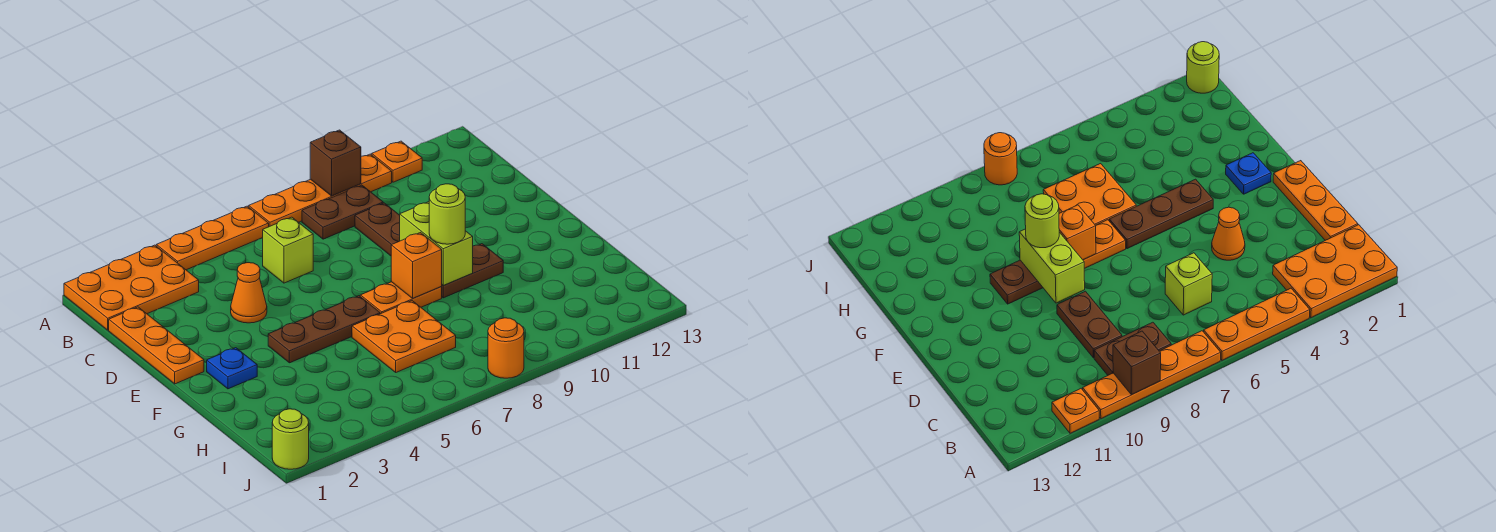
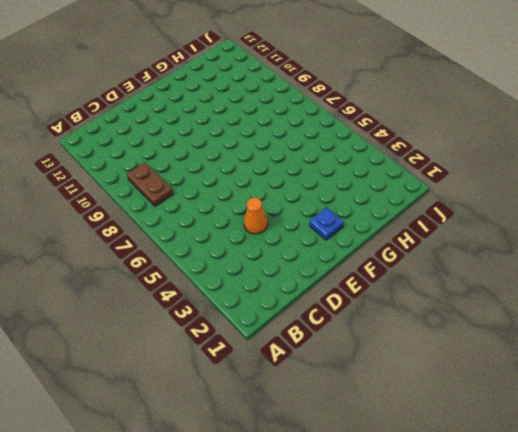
none -> orange plate A1:B3 level 1
none -> orange plate A4:A6 level 1
none -> orange plate A7:A10 level 1

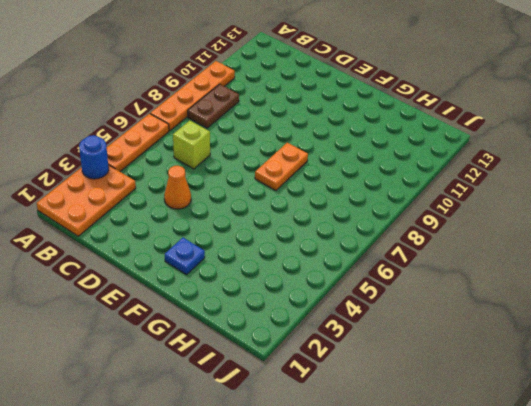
blue round brick A3 level 2 -> none
none -> orange plate A11 level 1
none -> orange plate C1:E1 level 1
none -> brown plate C9:D9 level 1

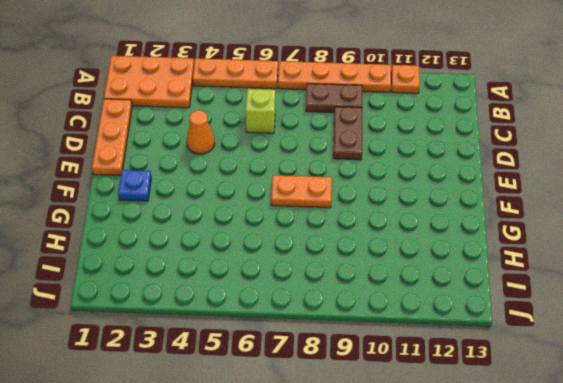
none -> brown plate F4:F6 level 1
none -> brown plate F9:F10 level 1
none -> orange plate G6:H7 level 1

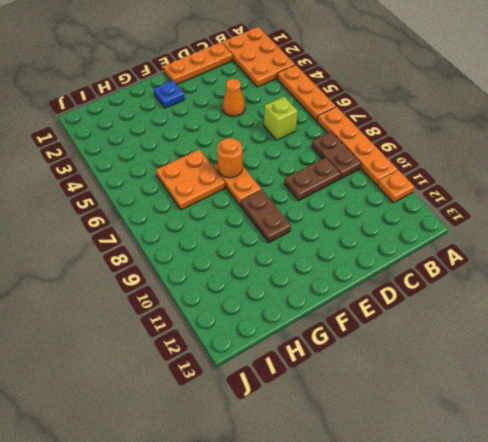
orange round brick F7 level 2 -> orange round brick J8 level 1
none -> brown plate F4:F6 level 1
none -> lime round brick J1 level 1
none -> brown brick A9 level 2

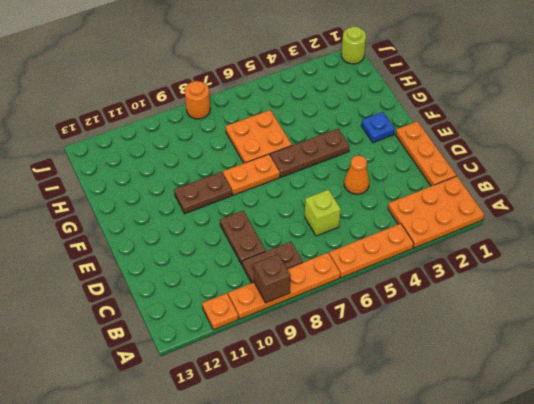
none -> lime brick E9:F9 level 2
none -> orange brick F8 level 2
none -> lime round brick F9 level 3

